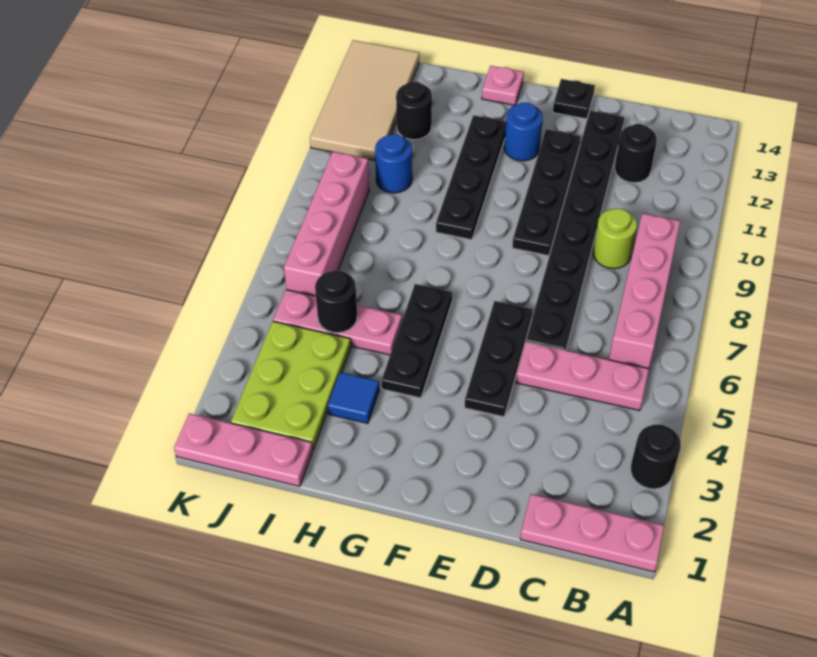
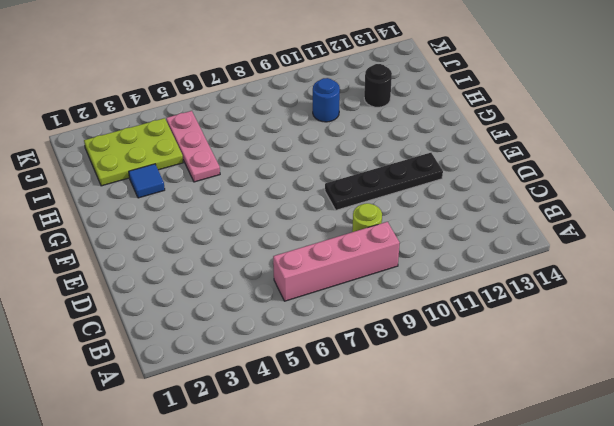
none -> pink plate A1:C1 level 1
none -> black round brick A3 level 1
none -> pink plate B5:D5 level 1

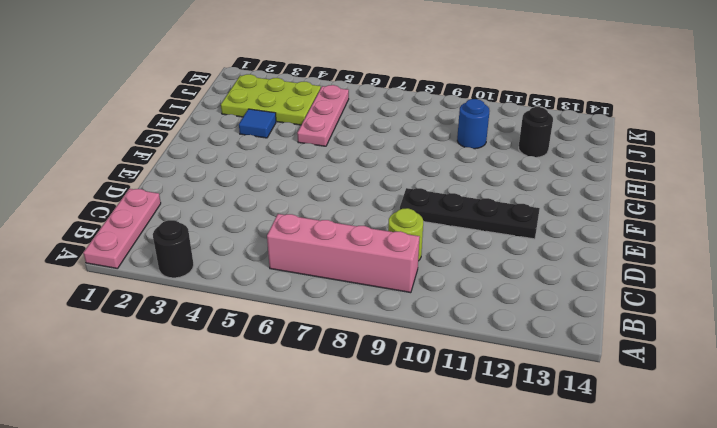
none -> pink plate B5:D5 level 1
none -> black round brick C12 level 1
none -> black plate D6:D13 level 1

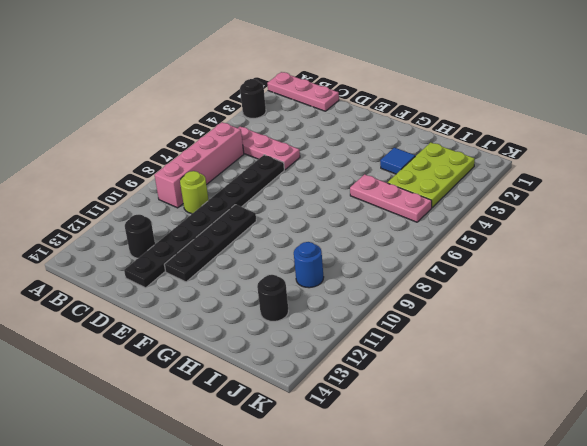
none -> black plate E4:E6 level 1
none -> black plate E14 level 1
none -> blue round brick F12 level 1

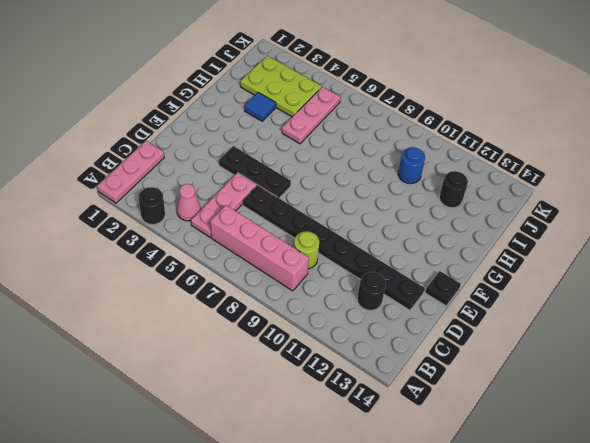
pink cone B4 level 1 -> none
none -> black plate E9:E12 level 1
none -> blue round brick F12 level 1
none -> black plate G4:G6 level 1

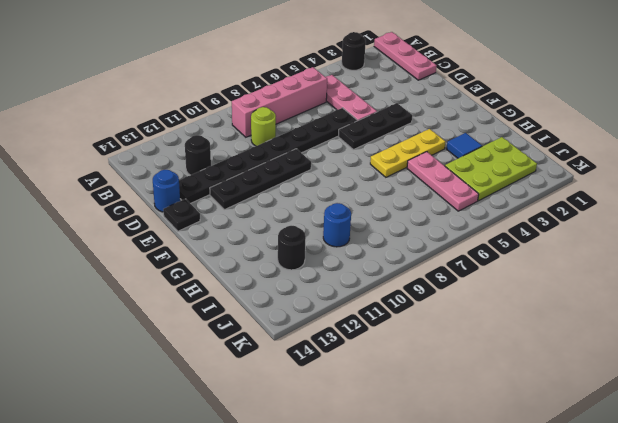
blue round brick D14 level 1 -> blue round brick F12 level 1
yellow plate G4:G6 level 1 -> black plate G4:G6 level 1
none -> black plate G9:G12 level 1
none -> pink plate G14 level 1
none -> pink plate I1:K1 level 1

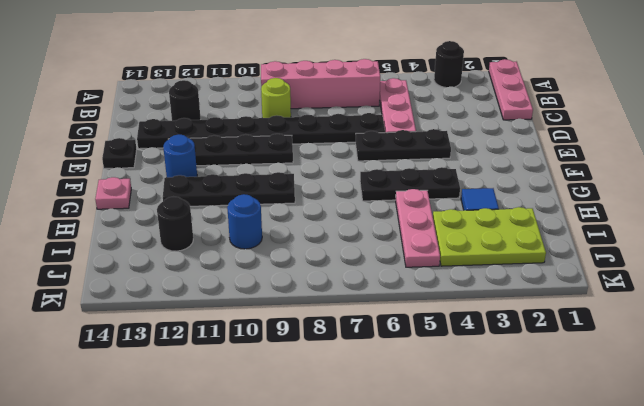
none -> pink plate I1:K1 level 1
none -> pink brick J6:J9 level 1
none -> tan tile J11:K14 level 1

